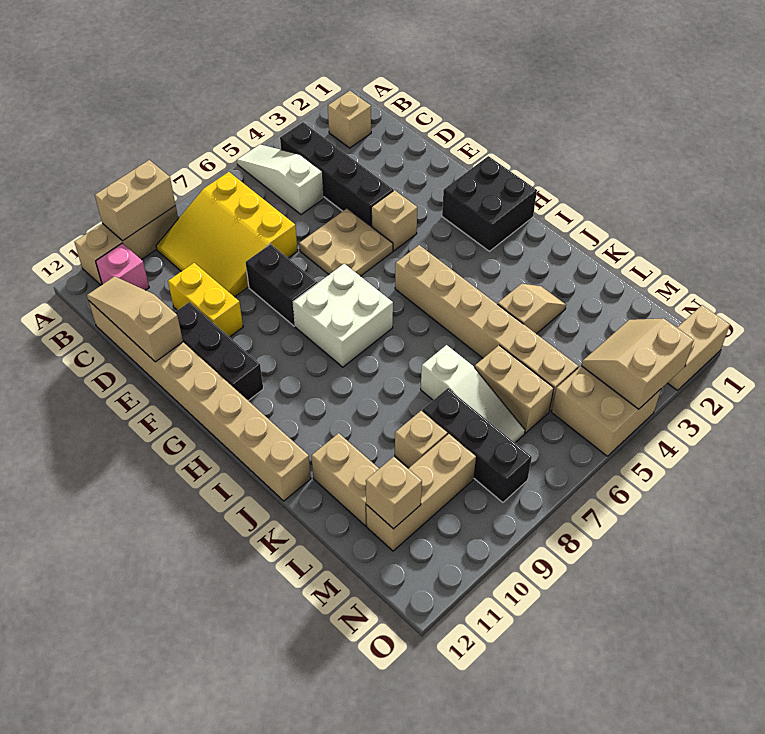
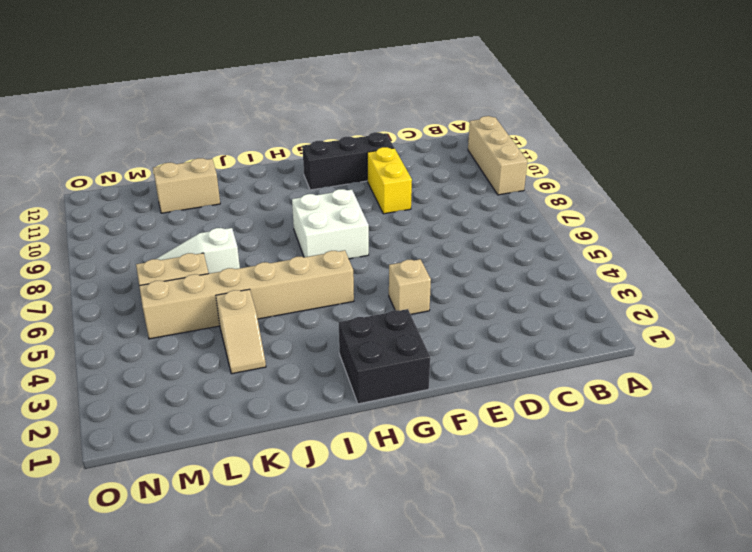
yellow brick E9:E10 level 1 -> yellow brick D10:E10 level 1
none -> white slope A5:C5 level 1 top C
none -> tan brick B2 level 1
none -> black brick B4:E4 level 1

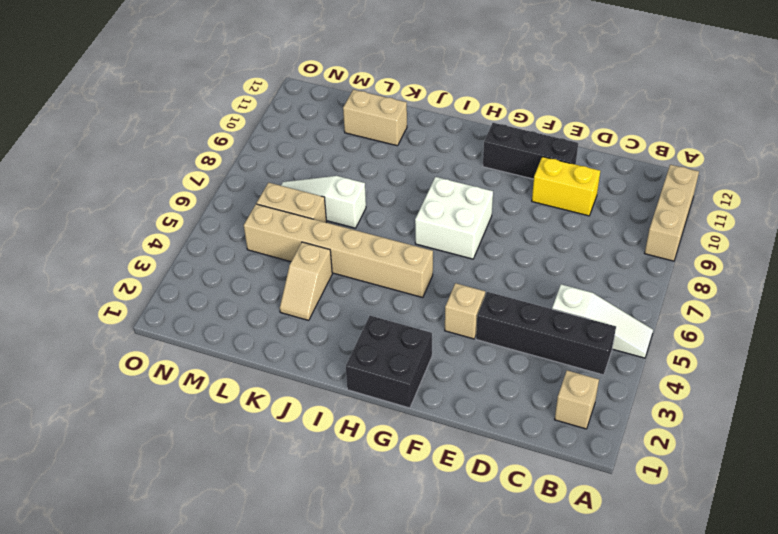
none -> yellow slope B7:D9 level 1 top 7
none -> pink brick B11 level 1
none -> tan brick C12:J12 level 1

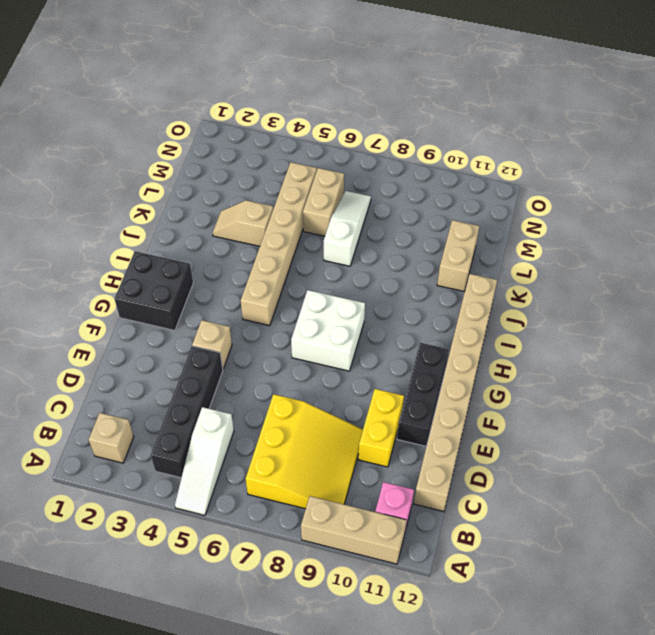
none -> tan plate E5:F6 level 1
none -> black brick E8:F8 level 1
none -> black brick L8:N8 level 1

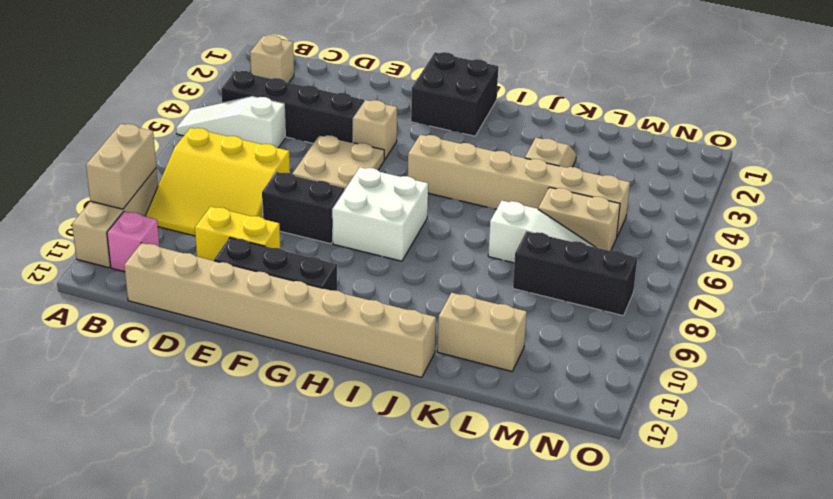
none -> tan brick L9 level 1
none -> tan brick M9:M11 level 1
none -> tan brick N4:O5 level 1

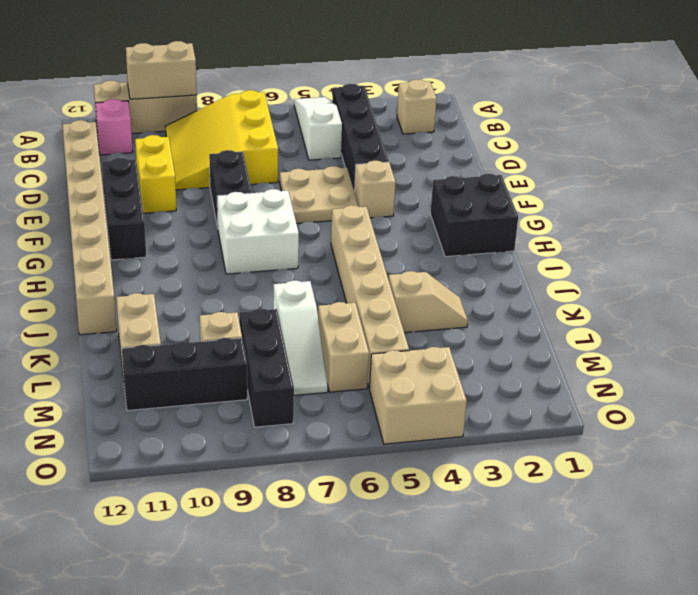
black brick M9:M11 level 1 -> tan brick M9:M11 level 1
none -> tan brick O1:O2 level 1
none -> tan slope C12:E12 level 2 top E
none -> tan brick M11 level 2

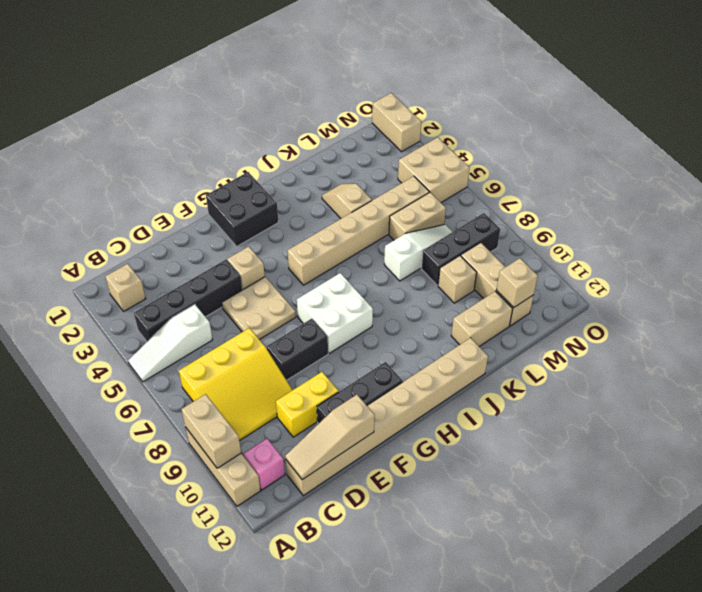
none -> tan slope N3:O4 level 2 top O

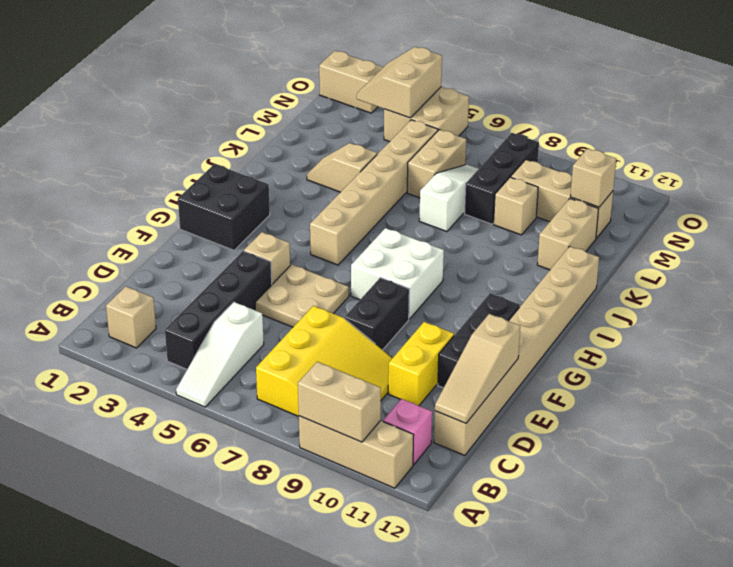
tan slope N3:O4 level 2 top 4 -> tan slope N3:O4 level 2 top O

